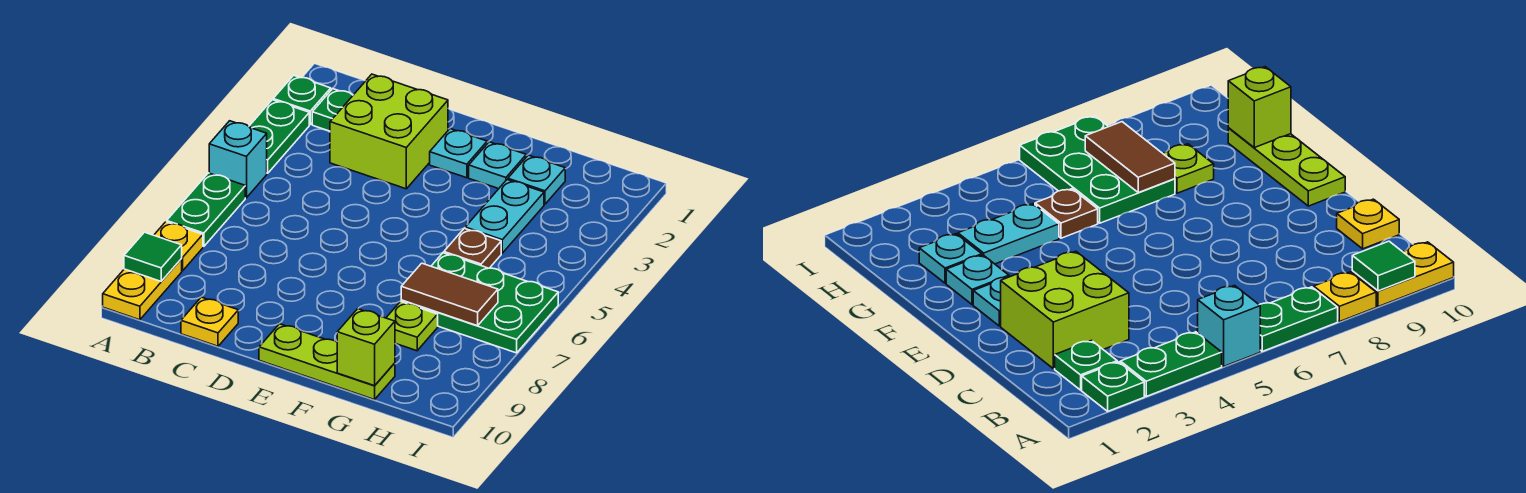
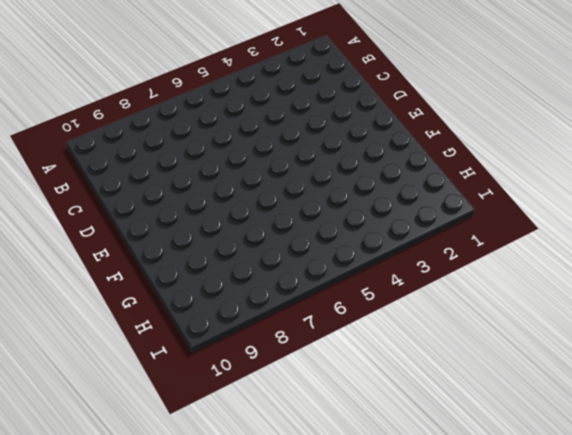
none -> green plate A2 level 1
none -> green plate A3:A4 level 1
none -> cyan brick A5 level 1

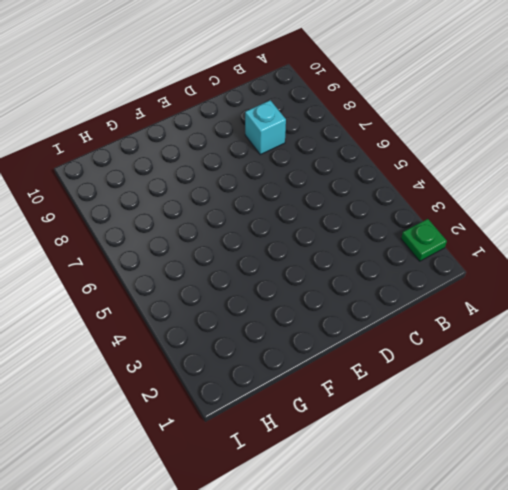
cyan brick C8 level 1 -> cyan brick A5 level 1
none -> green plate A3:A4 level 1
none -> green plate A6:A7 level 1
none -> yellow plate A8 level 1

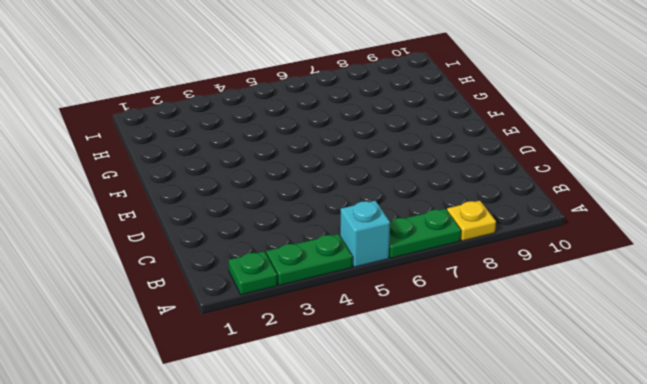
none -> yellow plate A9:A10 level 1
none -> green plate B2 level 1
none -> lime brick C2:D3 level 1

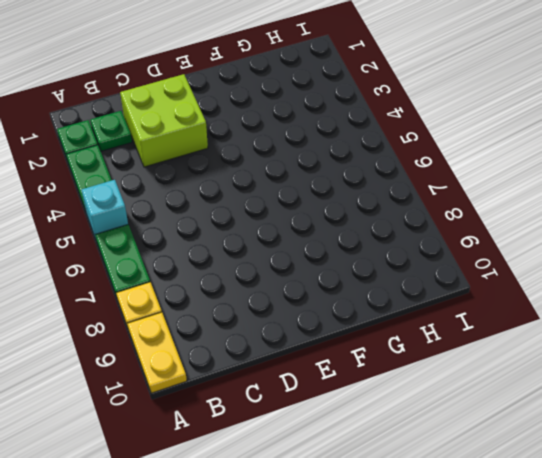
none -> yellow plate C10 level 1
none -> cyan plate E2 level 1
none -> lime plate E10:G10 level 1

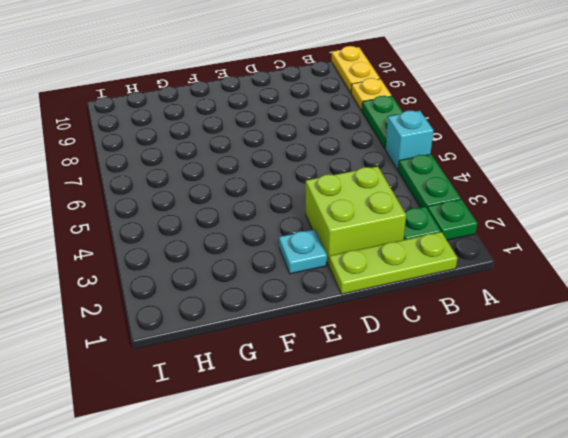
lime plate B1:D1 level 1 -> lime plate E10:G10 level 1
none -> yellow plate C10 level 1
none -> cyan plate F2 level 1
none -> cyan plate G2 level 1

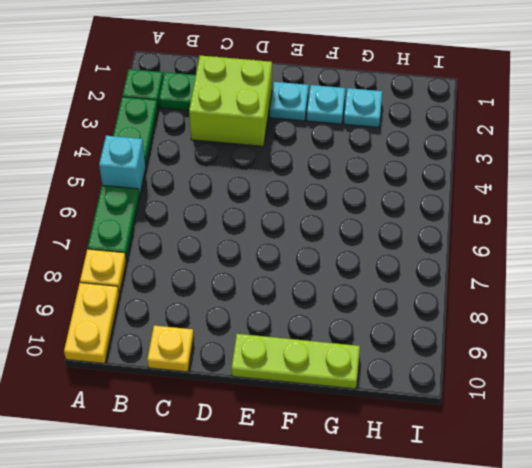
none -> cyan plate G3:G4 level 1
none -> brown plate G5 level 1
none -> green plate G6:I7 level 1

